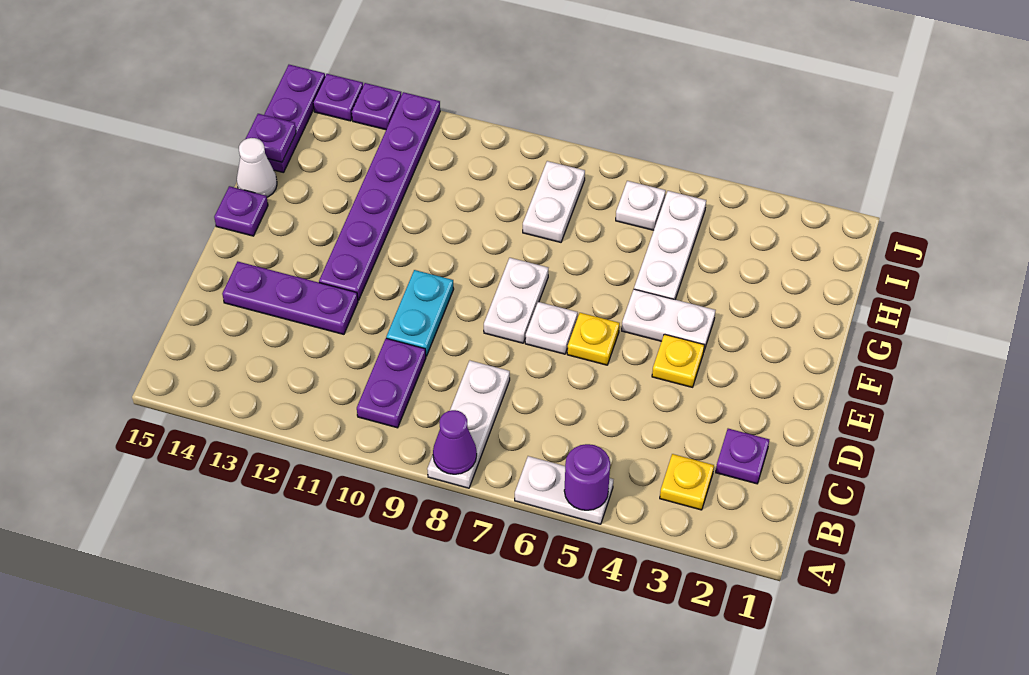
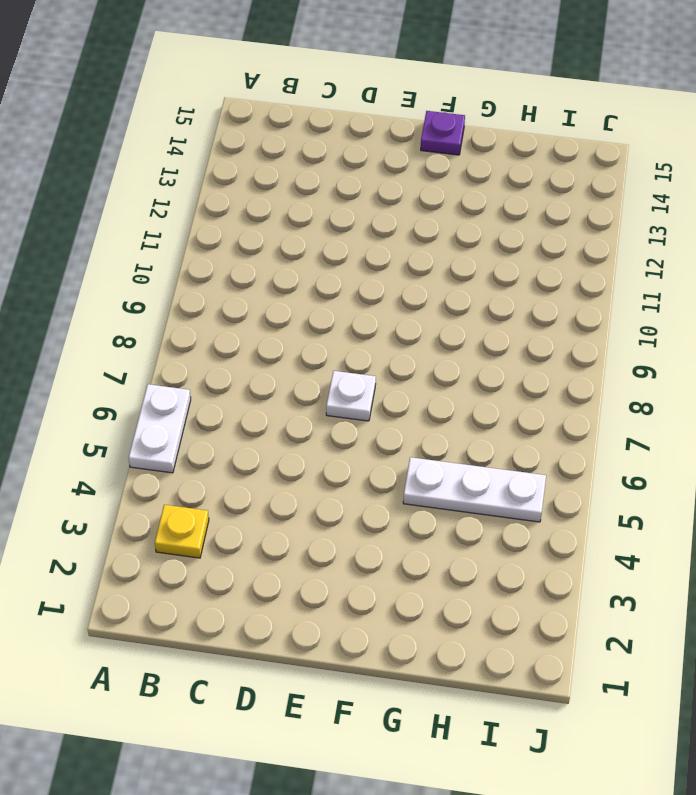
none -> white plate A8:C8 level 1
none -> purple plate B10:C10 level 1
none -> purple plate C2 level 1

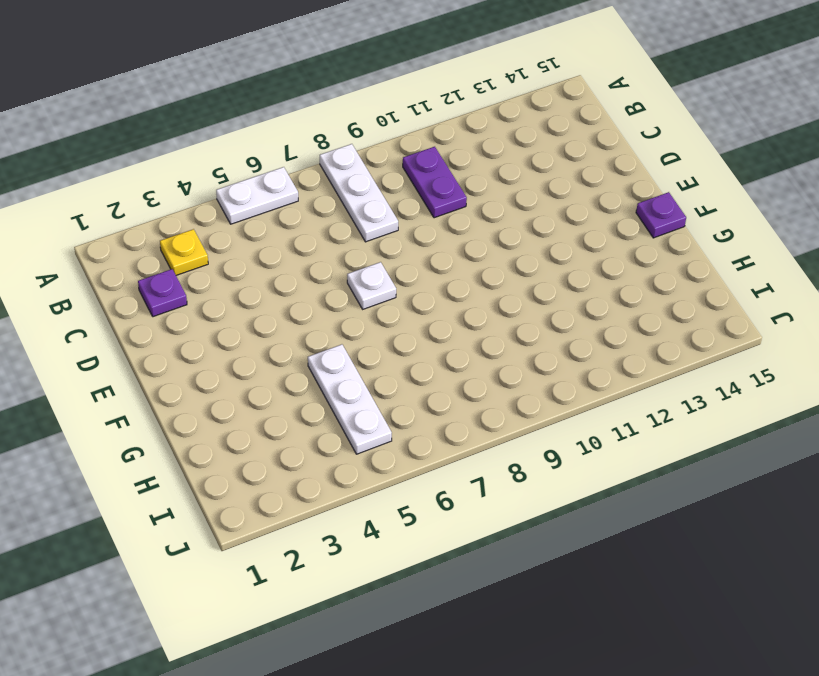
none -> cyan plate D10:E10 level 1
none -> purple plate D12:D14 level 1
none -> yellow plate E4 level 1

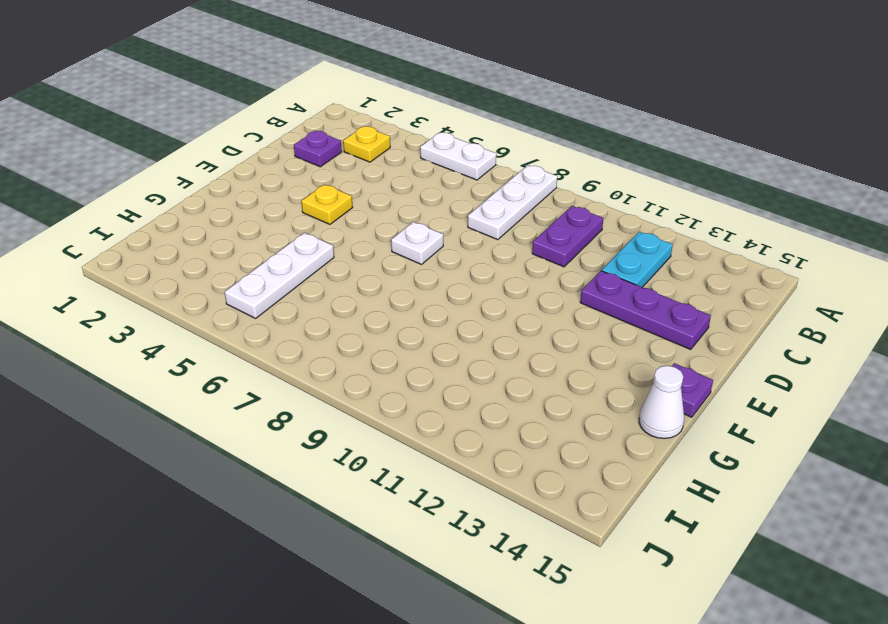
cyan plate B12:C12 level 1 -> cyan plate D10:E10 level 1
none -> yellow plate E6 level 1
none -> white plate E8:F8 level 1
none -> purple plate E12:J12 level 1

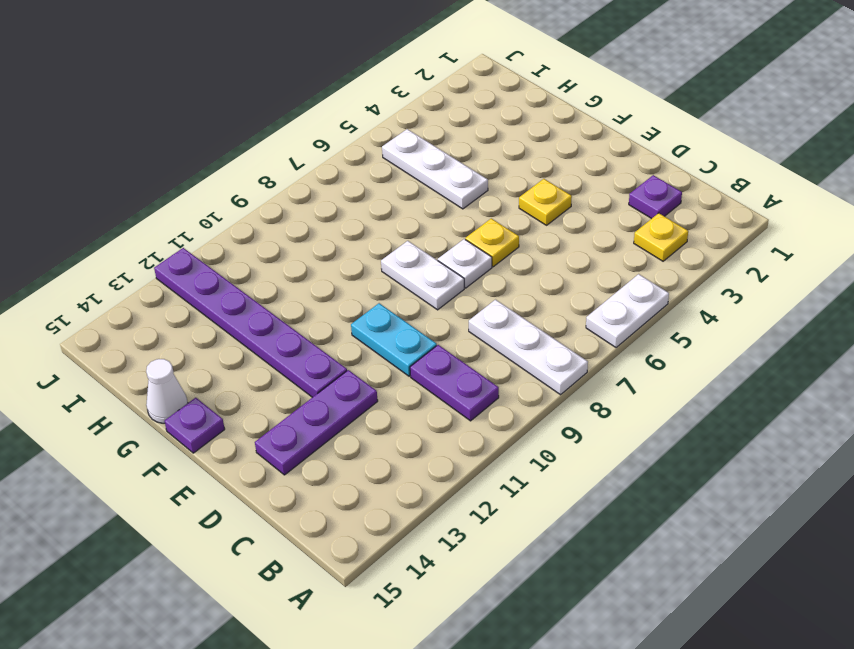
none -> white plate F4:F5 level 1
none -> white plate H8:I8 level 1
none -> purple plate H15:J15 level 1

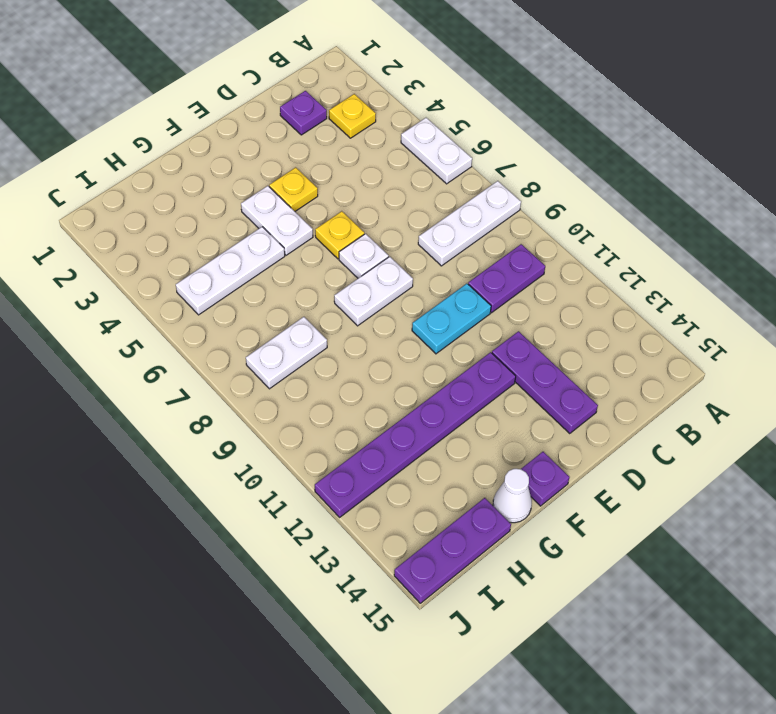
none -> white plate I6 level 1
none -> purple plate J13 level 1
none -> purple plate J14 level 1

